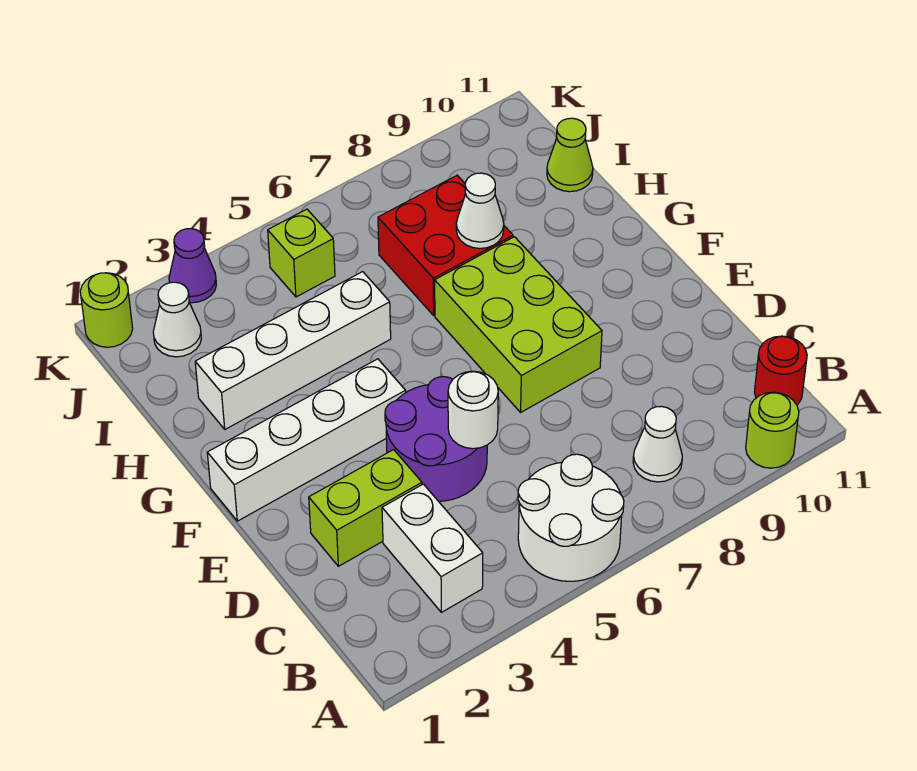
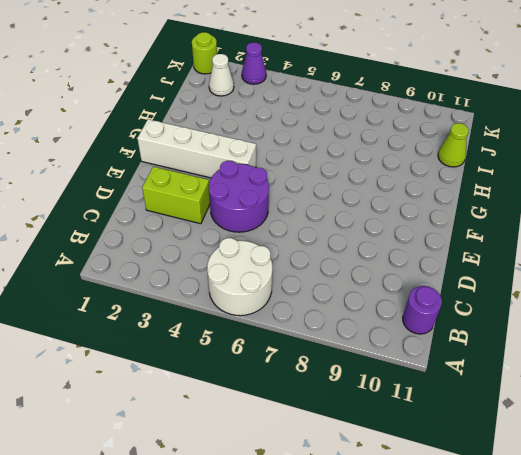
purple round brick B11 level 1 -> red round brick B11 level 1
none -> lime round brick A10 level 1
none -> white brick B3:C3 level 1
none -> white cone B8 level 1

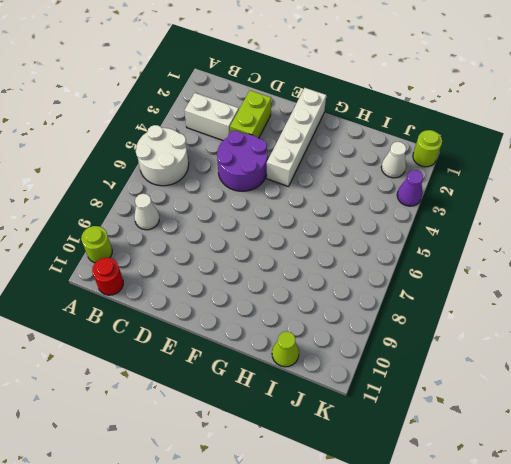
none -> lime brick E7:G8 level 1
none -> white brick H2:H5 level 1
none -> red brick H7:I8 level 1

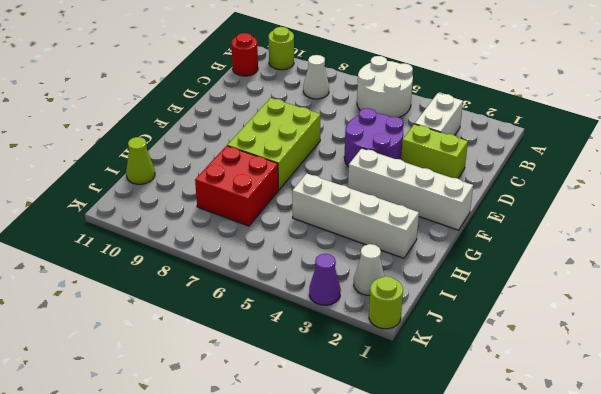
none -> lime brick J5 level 1
none -> white round brick D5 level 2
none -> white cone H8 level 2

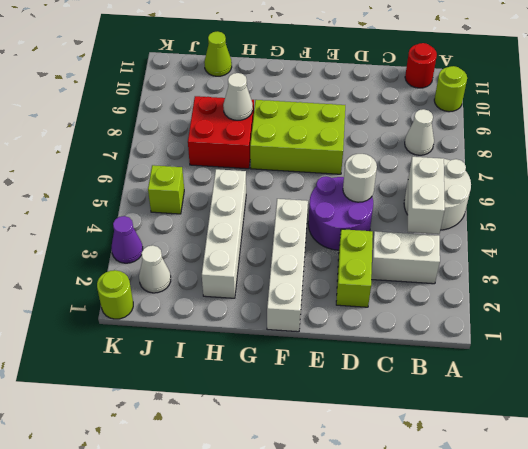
white brick B4:B5 level 2 -> none

